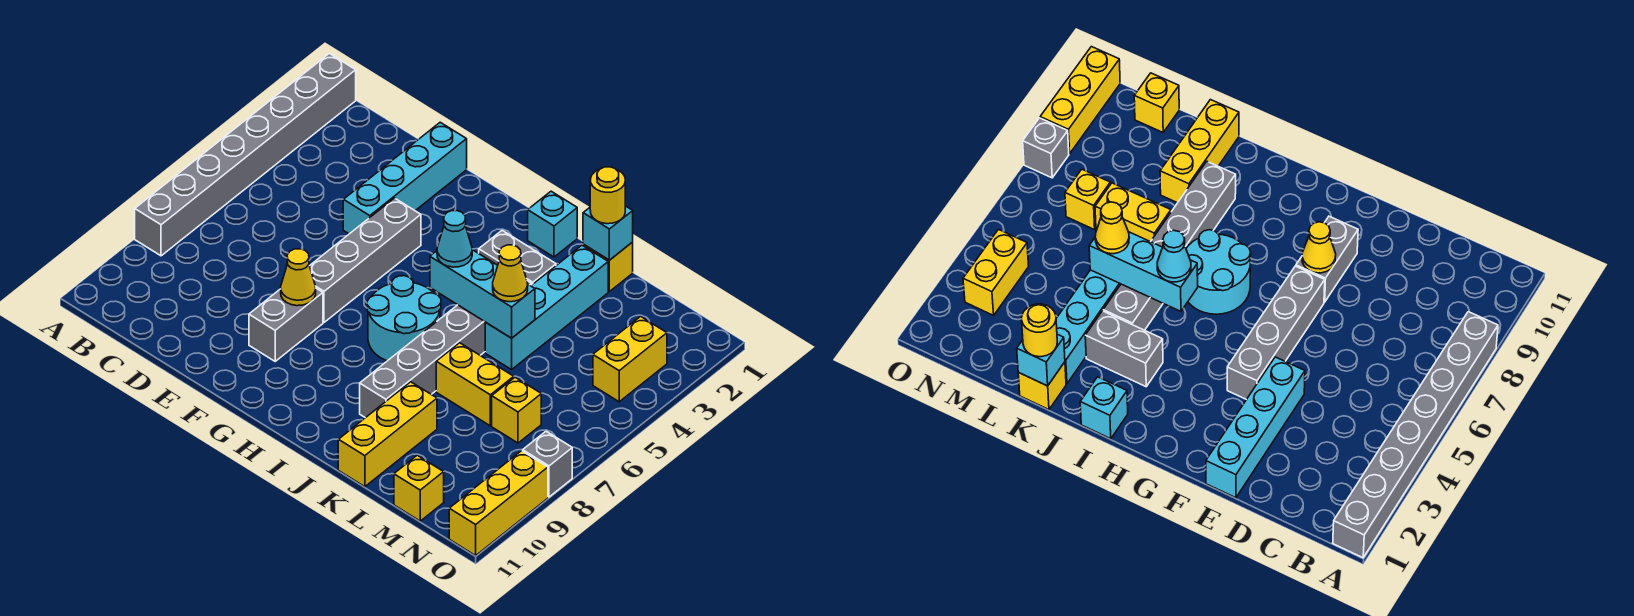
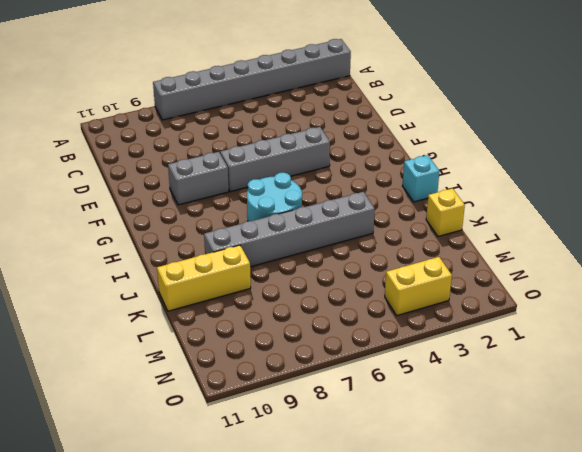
none -> cyan brick E1:E4 level 1
none -> grey brick I3:J3 level 1
none -> cyan brick K2:K5 level 1

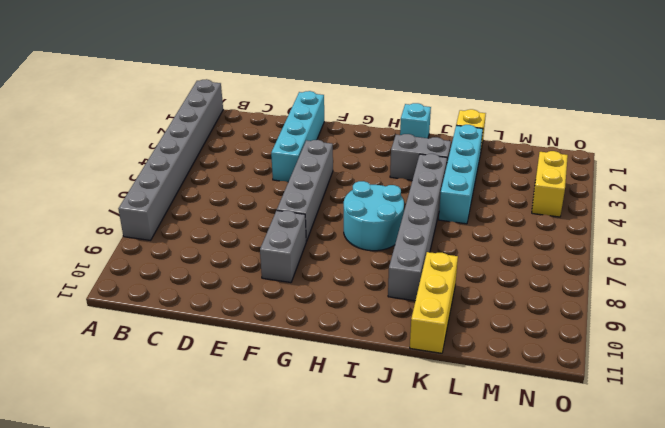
none -> yellow brick K7:L7 level 1
none -> yellow brick M7 level 1
none -> yellow brick M11 level 1

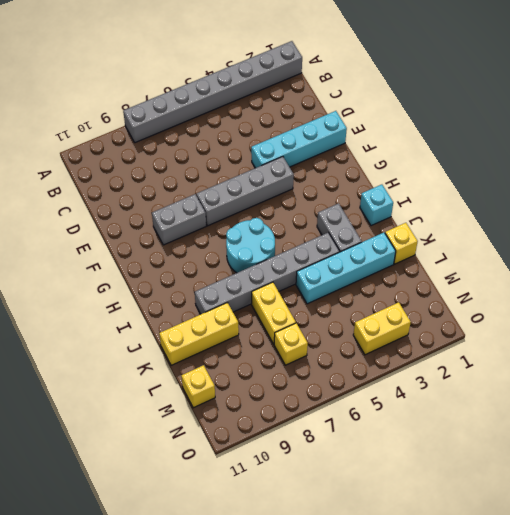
none -> grey brick O8 level 1
none -> yellow brick O9:O11 level 1
none -> yellow cone F8 level 2

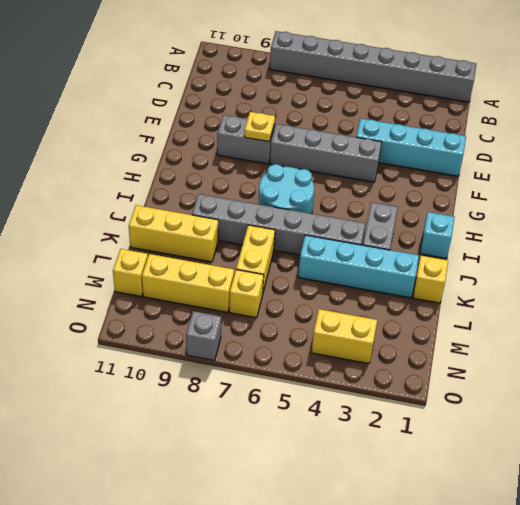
yellow plate F8 level 2 -> yellow cone F8 level 2
yellow brick M8:M10 level 1 -> yellow brick O9:O11 level 1
none -> cyan brick I5:K5 level 2
none -> cyan brick K1 level 2
none -> cyan cone I5 level 3

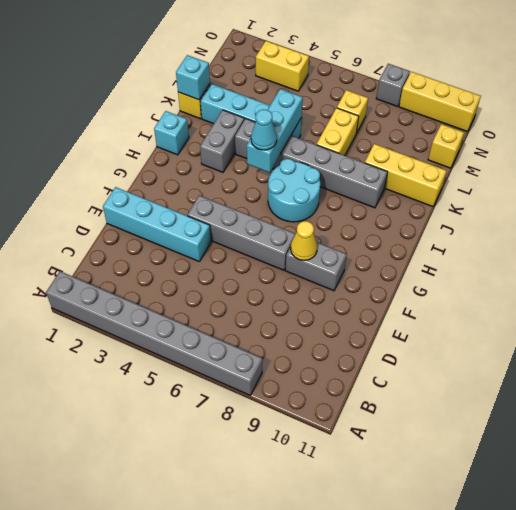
none -> yellow round brick K1 level 3
none -> yellow cone K5 level 3

